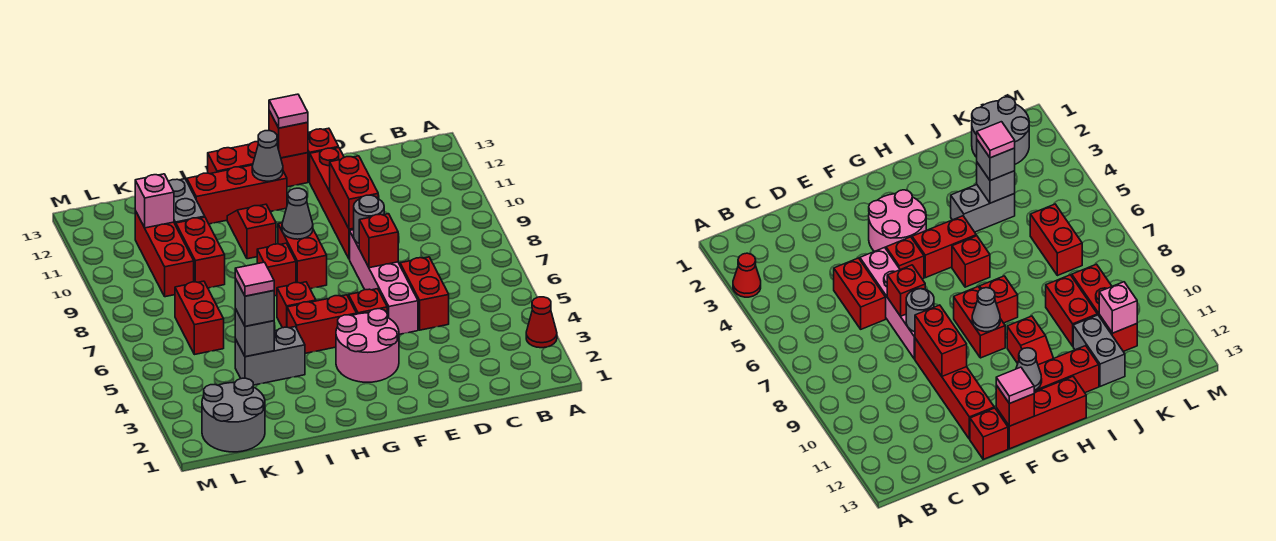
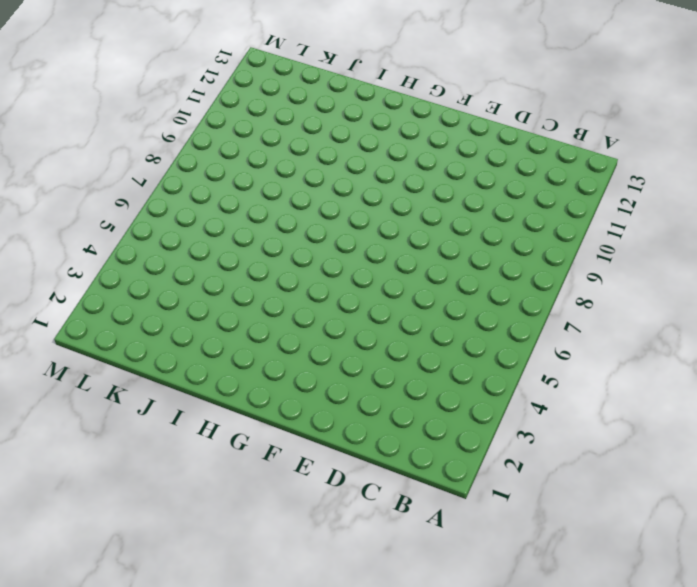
none -> red cone A3 level 1
none -> red brick D5:D6 level 1
none -> pink brick E5:E8 level 1
none -> red brick E9:E12 level 1

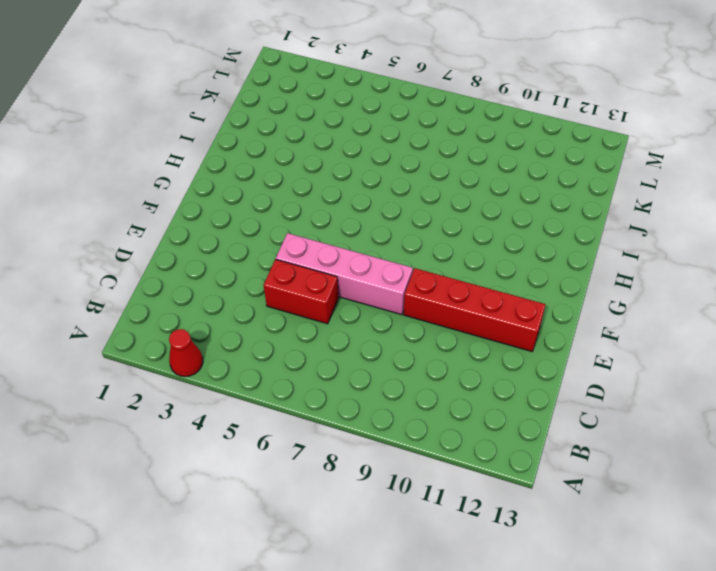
none -> red brick E13 level 1
none -> pink round brick F3:G4 level 1
none -> red brick F5 level 1
none -> red brick F13:H13 level 1

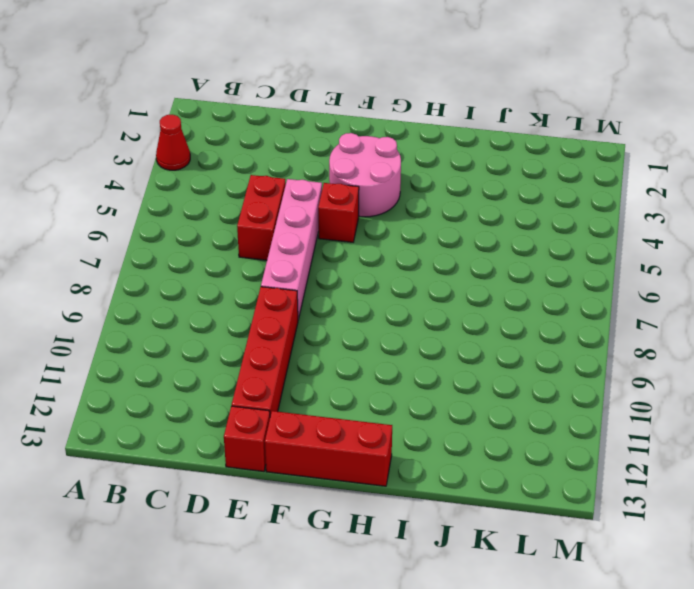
none -> red brick G5:H5 level 1
none -> red brick G8:G9 level 1
none -> red brick G12:I12 level 1
none -> red brick H6 level 1

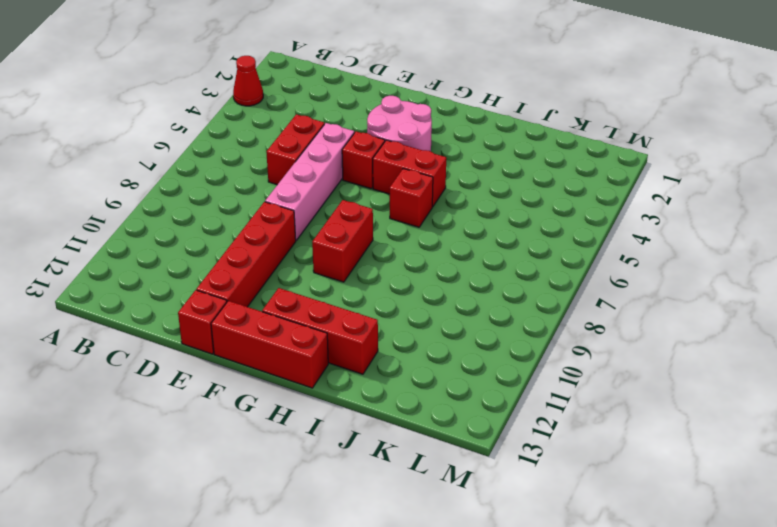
none -> red brick H8 level 1
none -> red slope H10:H11 level 1 top 10
none -> grey brick I4:J4 level 1
none -> red brick J9:J10 level 1

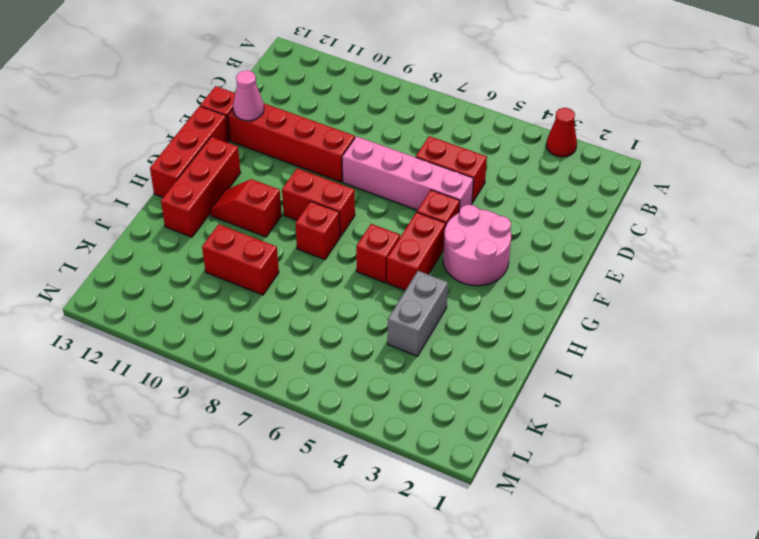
pink cone E12 level 2 -> none
none -> grey brick J11:J12 level 1
none -> grey round brick K1:L2 level 1
none -> red brick K6:K7 level 1
none -> red brick K9:K11 level 1

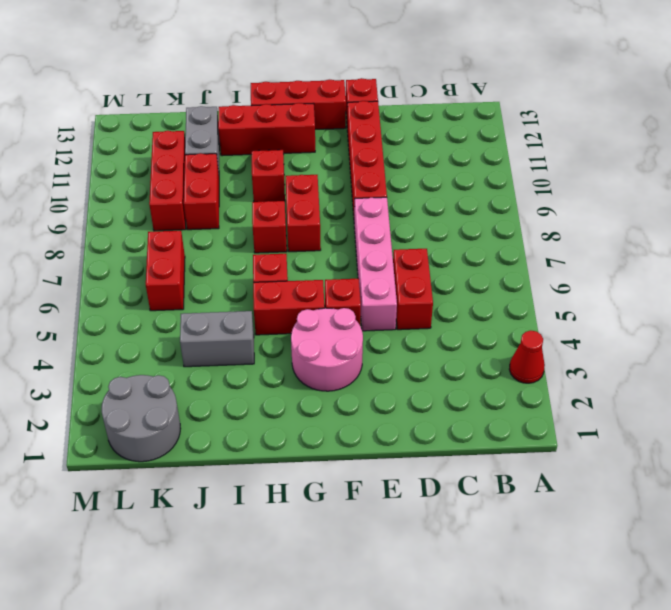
none -> red brick E7 level 2
none -> grey round brick E8 level 2
none -> red brick E9:E10 level 2
none -> red brick F13 level 2

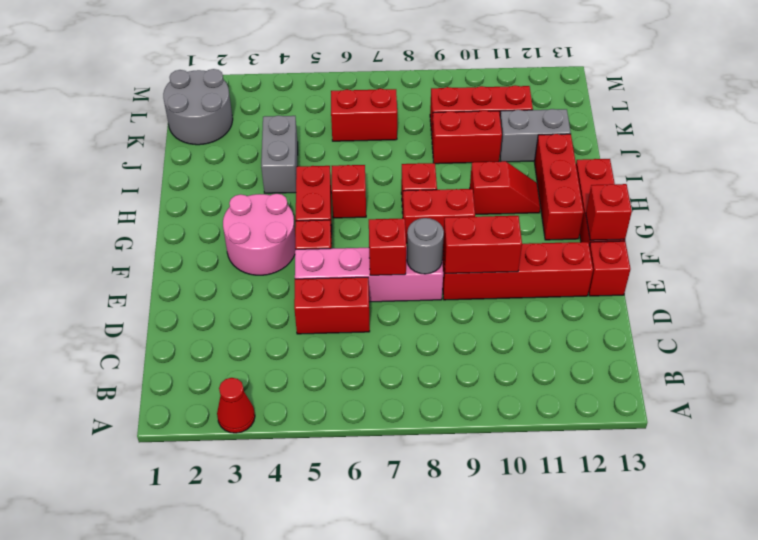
none -> grey cone G9 level 2
none -> grey cone G12 level 2
none -> grey brick J4 level 2
none -> pink brick K11 level 2

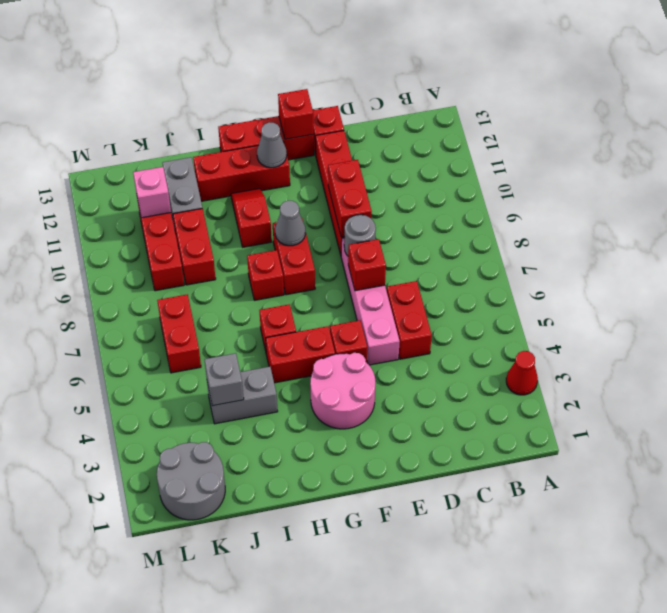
none -> pink tile F13 level 3
none -> grey brick J4 level 3
none -> pink tile J4 level 4

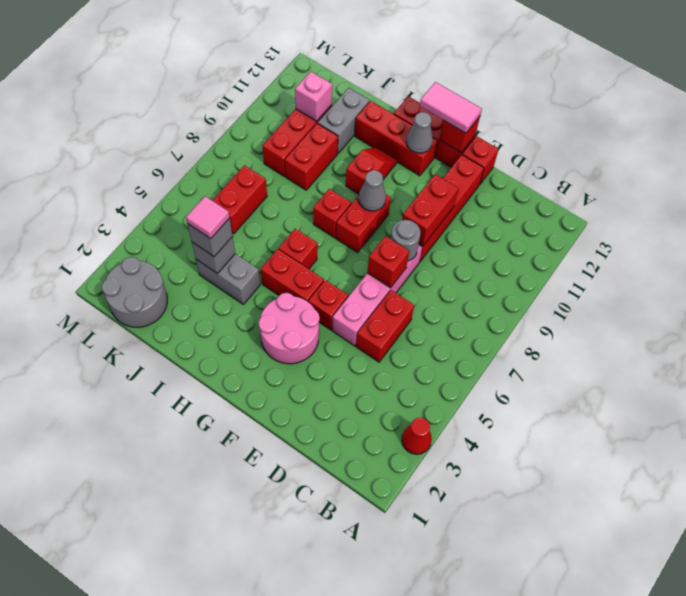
pink tile F13:G13 level 3 -> pink tile F13 level 3

